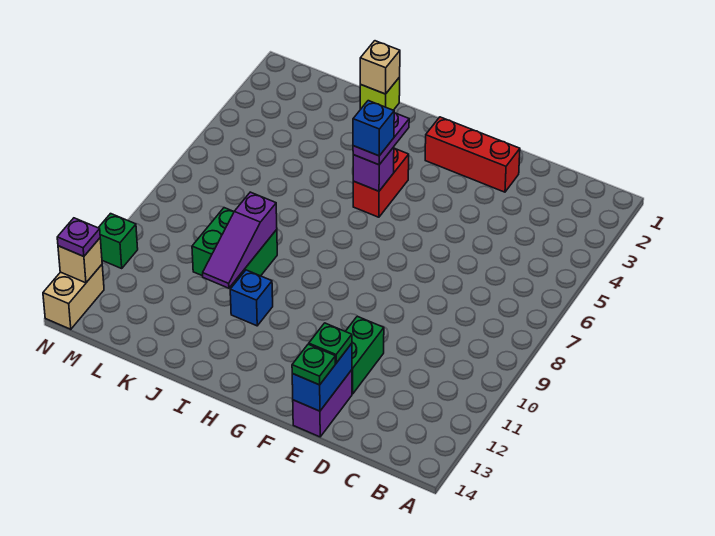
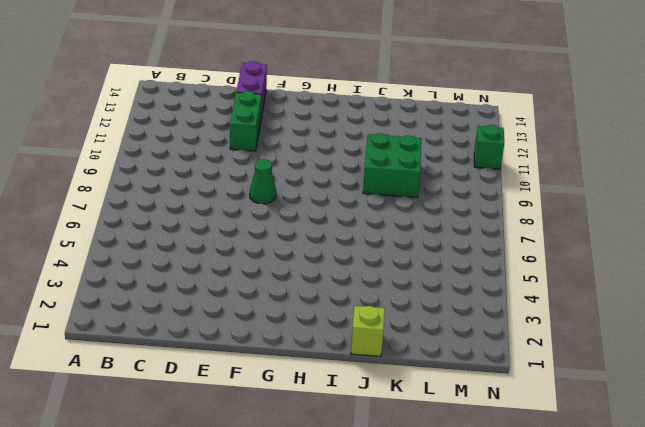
green cone F8 level 1 -> none
none -> red brick E2:G2 level 1
none -> red brick H4:H5 level 1
none -> blue brick I11 level 1

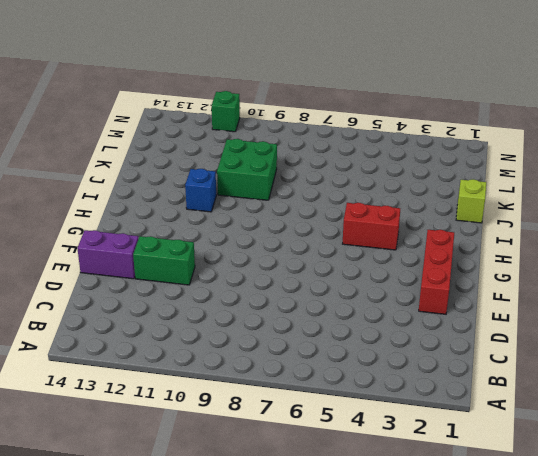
none -> tan brick N13:N14 level 1
none -> blue brick E13:E14 level 2
none -> purple brick H5 level 2

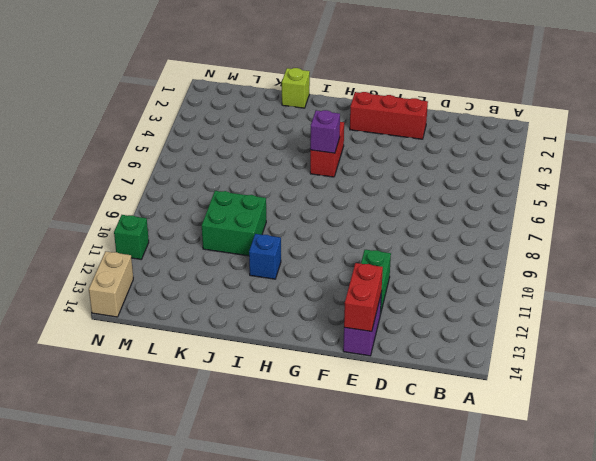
red brick E13:E14 level 2 -> blue brick E13:E14 level 2
none -> tan brick J1 level 2
none -> purple slope J9:J11 level 2 top 9
none -> tan brick N13 level 2

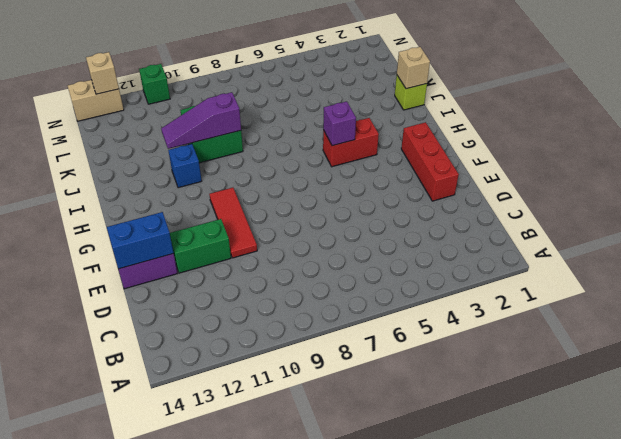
red tile E10:G10 level 1 -> none
none -> green plate E13 level 3
none -> green plate E14 level 3
none -> purple plate H4:H5 level 3

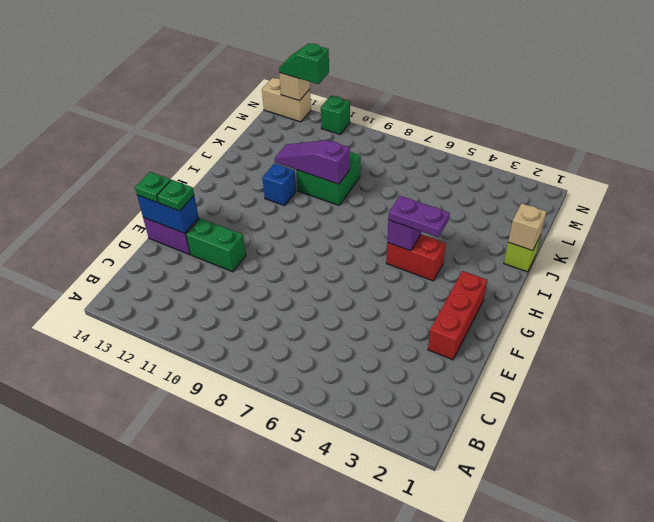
green slope N12:N13 level 3 top 12 -> purple plate N13 level 3
none -> blue brick H5 level 4

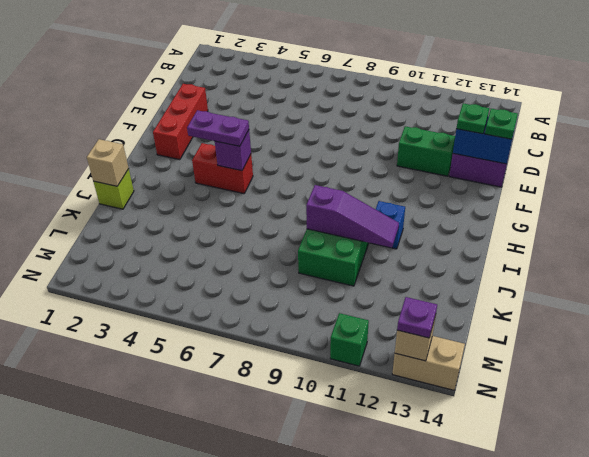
none -> blue brick H5 level 4

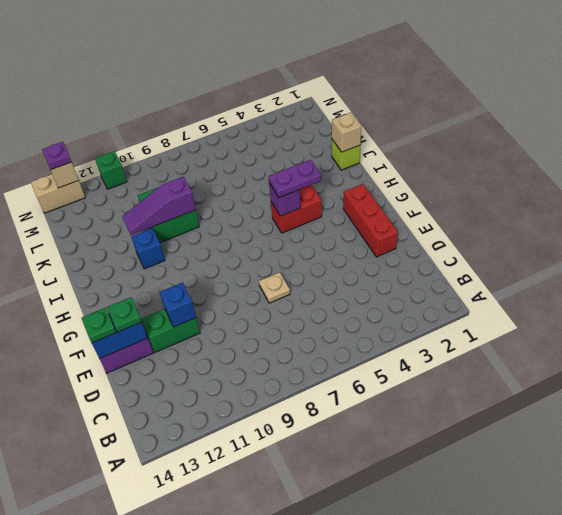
tan plate E7 level 1 -> none
blue brick E11 level 2 -> blue brick H5 level 4

